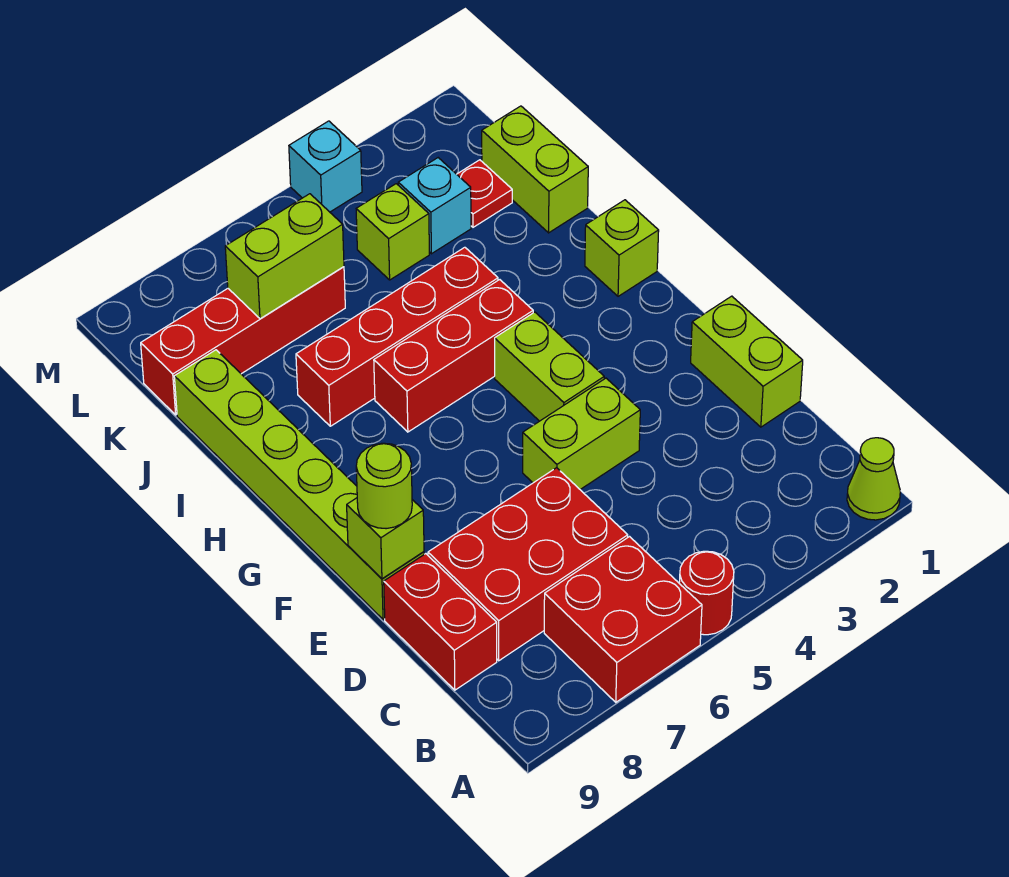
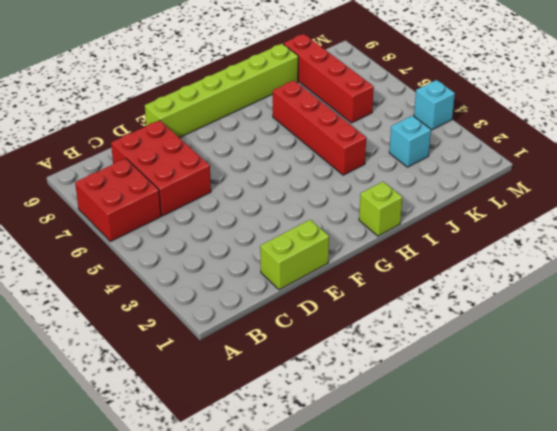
none -> lime cone A1 level 1
none -> red round brick A5 level 1
none -> red brick C9:D9 level 1

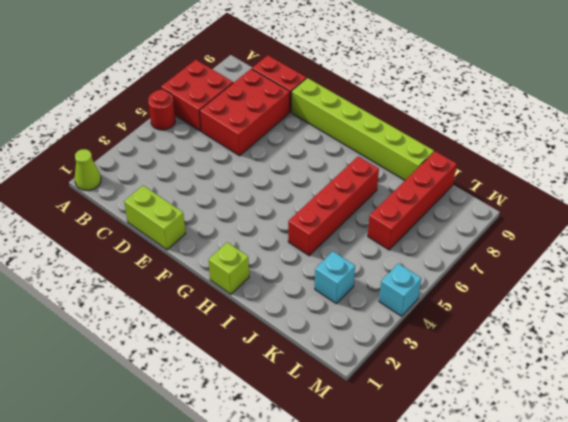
none -> lime brick E4:E5 level 1
none -> lime brick F4:G4 level 1
none -> red brick H4:H6 level 1

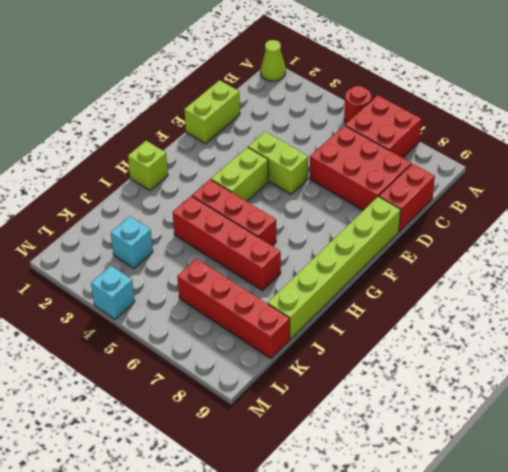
none -> lime brick J1:K1 level 1
none -> red plate K2 level 1
none -> lime brick K4 level 1

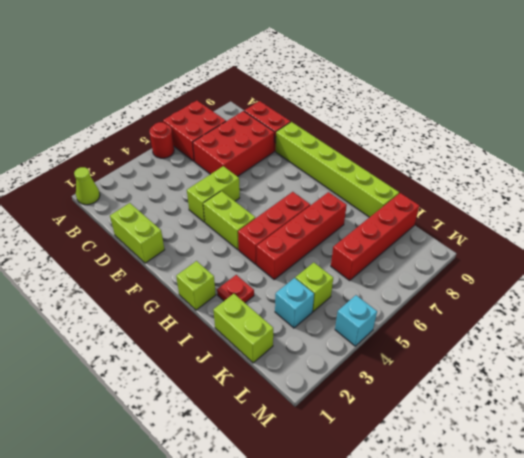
red plate I2 level 1 -> red plate K2 level 1
none -> lime brick E9 level 2
none -> lime brick K6:K7 level 2
none -> lime round brick E9 level 3

